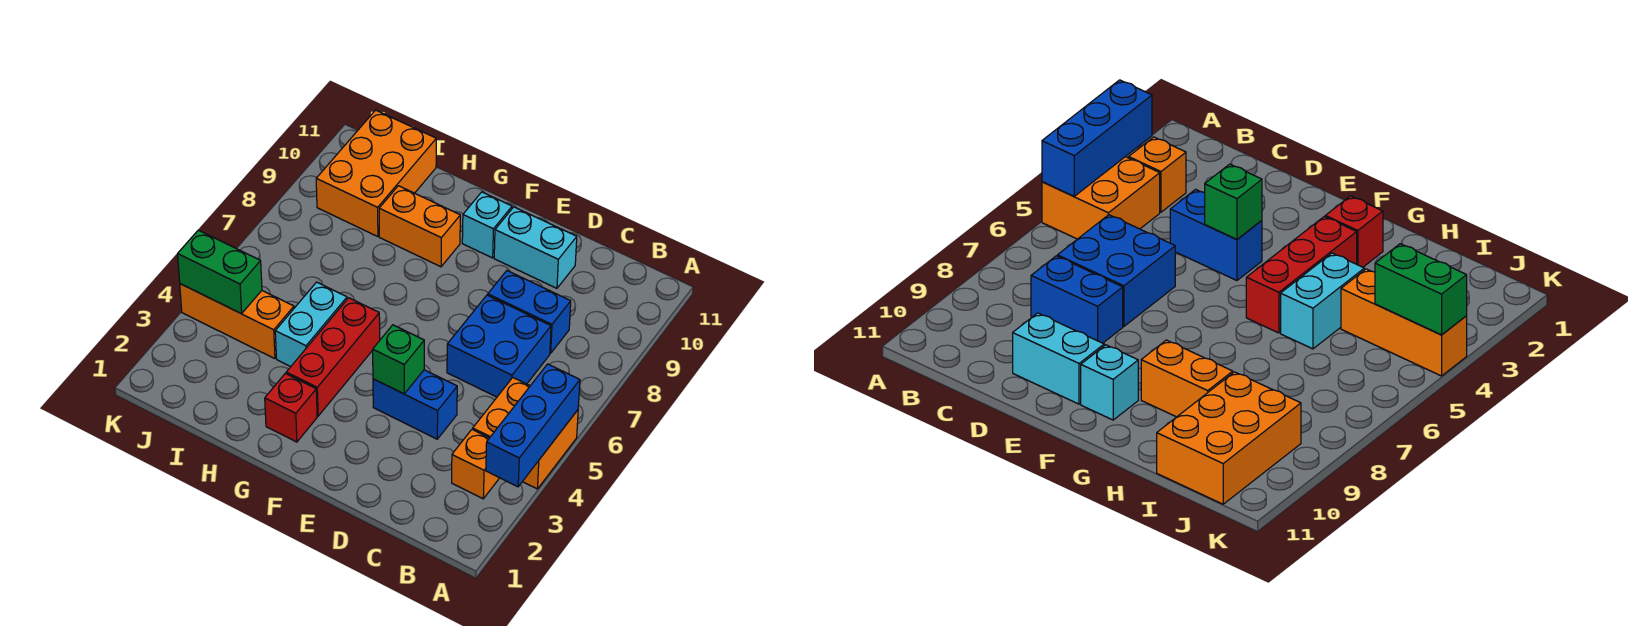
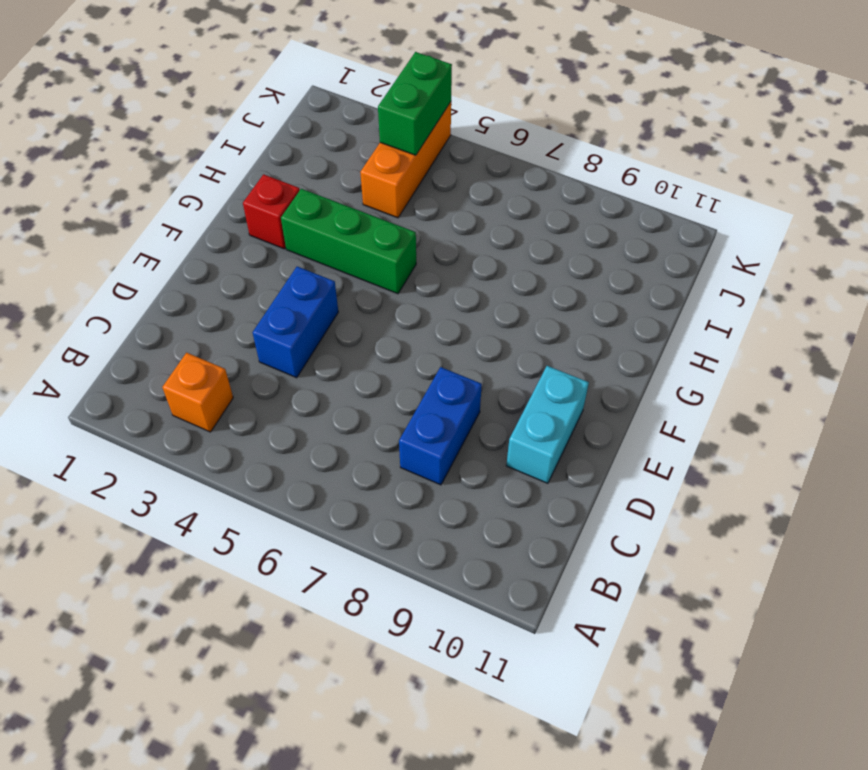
green brick G3:G5 level 1 -> red brick G3:G5 level 1
none -> orange brick A4:B5 level 1
none -> blue brick C6:D7 level 1
none -> cyan brick F10 level 1

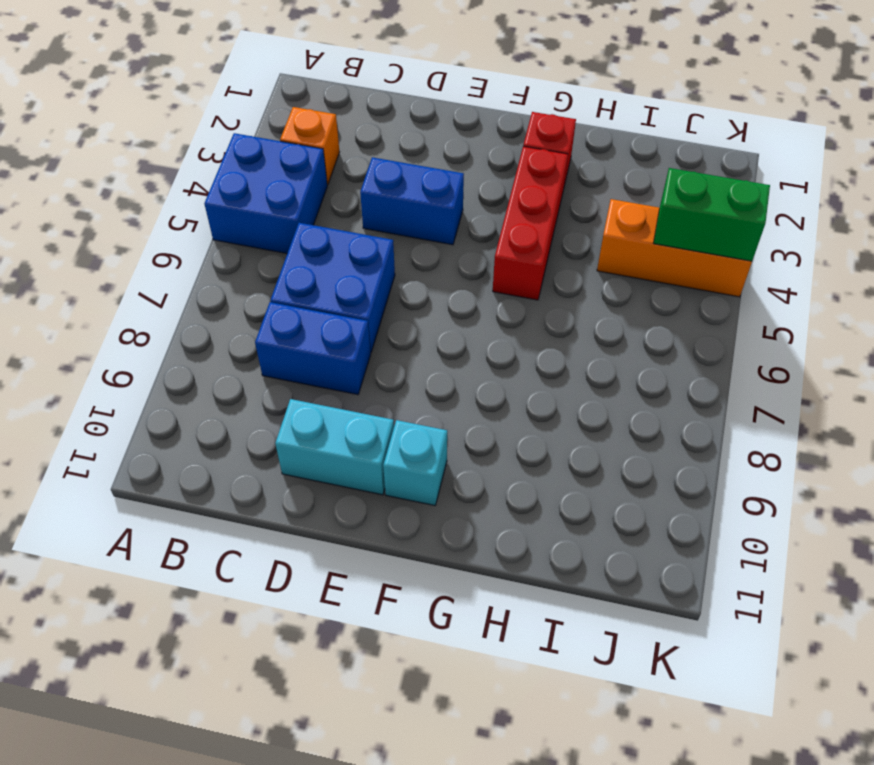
blue brick A4:B5 level 1 -> orange brick A4:B5 level 1
none -> orange brick G9:H9 level 1
none -> cyan brick H4:H5 level 1
none -> orange brick I9:J11 level 1

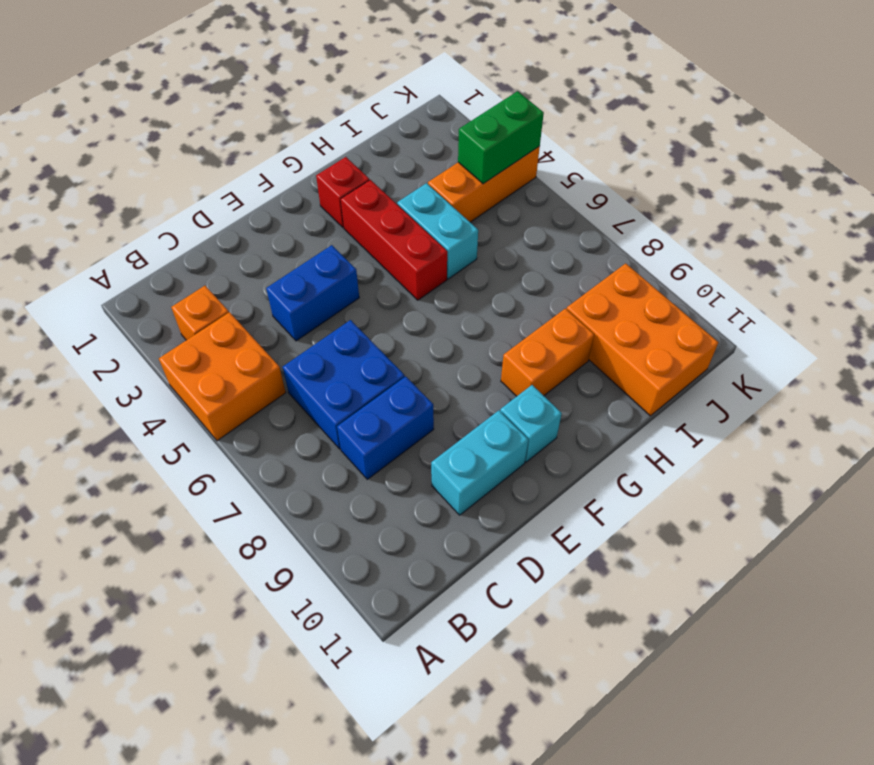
none -> blue brick A3:A5 level 2
none -> green brick E4 level 2

